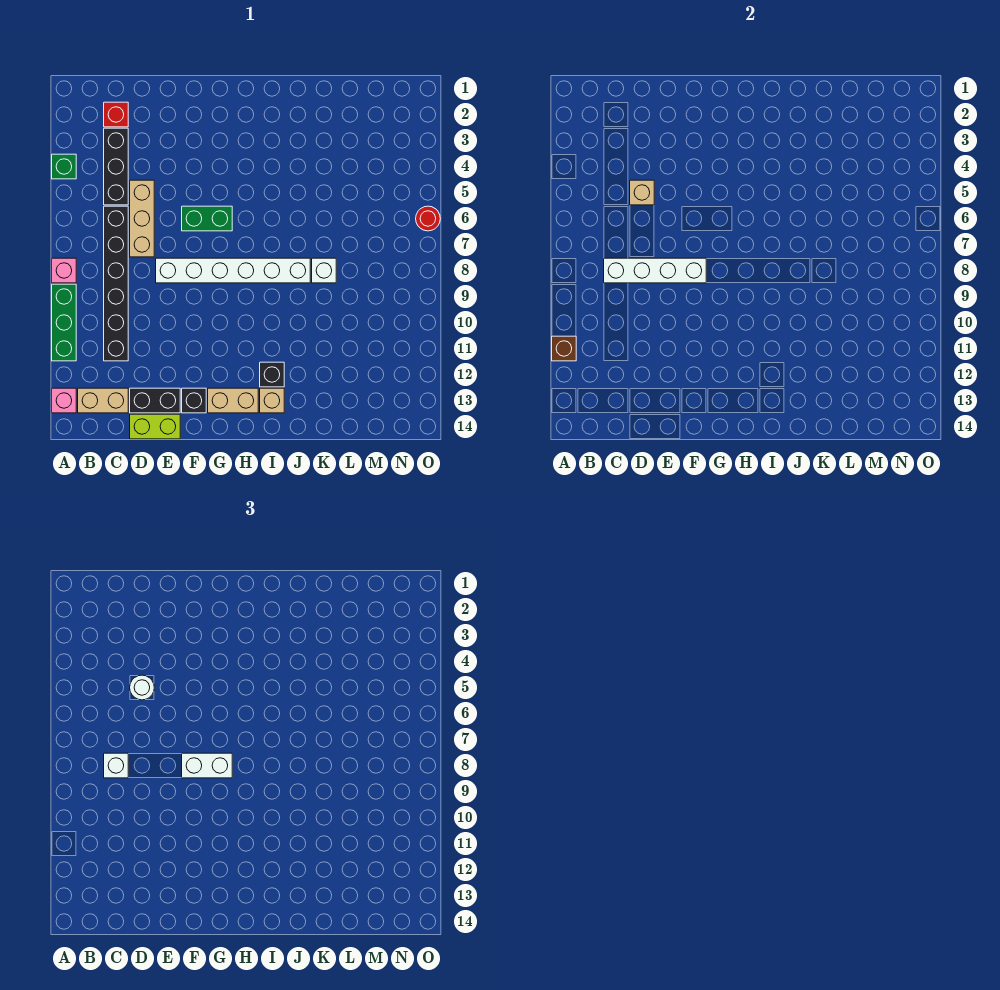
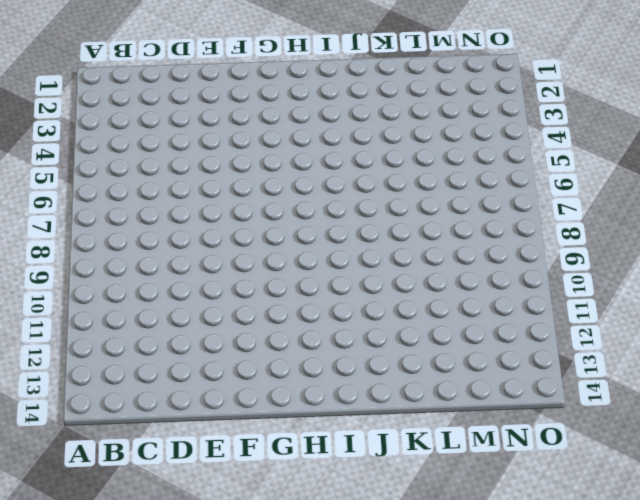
none -> green brick A4 level 1
none -> pink brick A8 level 1
none -> green brick A9:A11 level 1

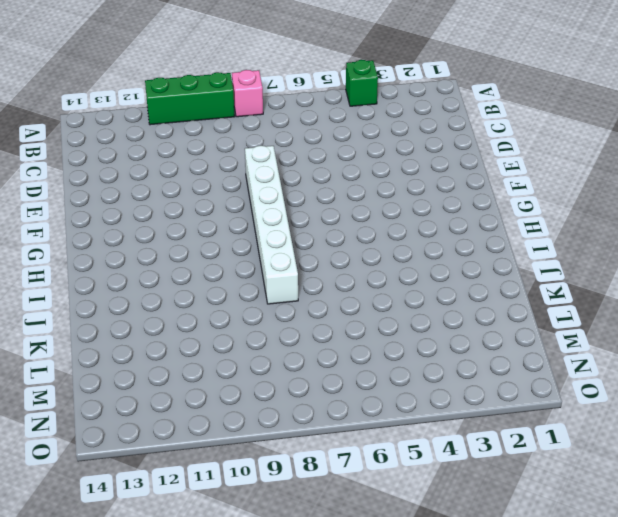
none -> pink brick A13 level 1
none -> tan brick B13:C13 level 1
none -> red brick C2 level 1

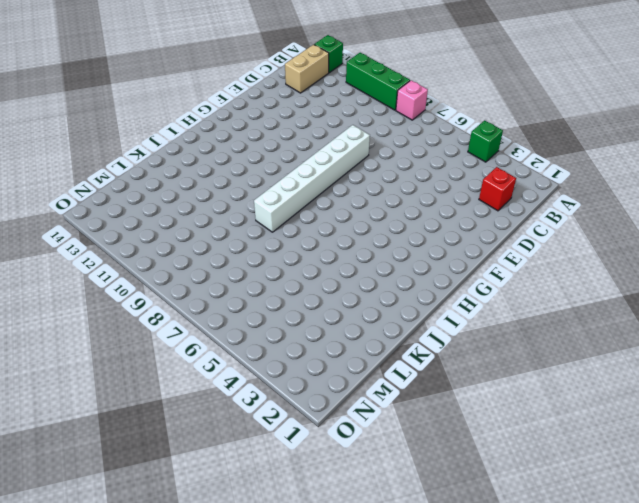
green brick A13 level 1 -> pink brick A13 level 1
none -> black brick C3:C5 level 1
none -> black brick C6:C11 level 1
none -> tan brick D5:D7 level 1

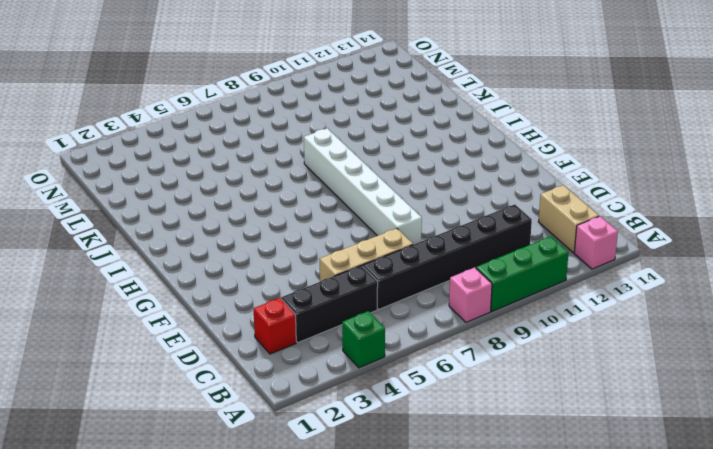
none -> black brick D13:E13 level 1
none -> lime brick D14:E14 level 1
none -> green brick F6:G6 level 1

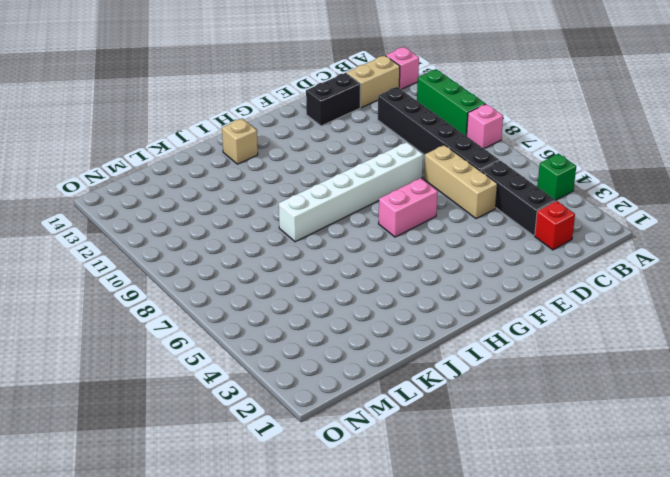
pink brick F6:G6 level 1 -> green brick F6:G6 level 1
none -> lime brick D14:E14 level 1
none -> black brick F13 level 1
none -> tan brick G13:H13 level 1

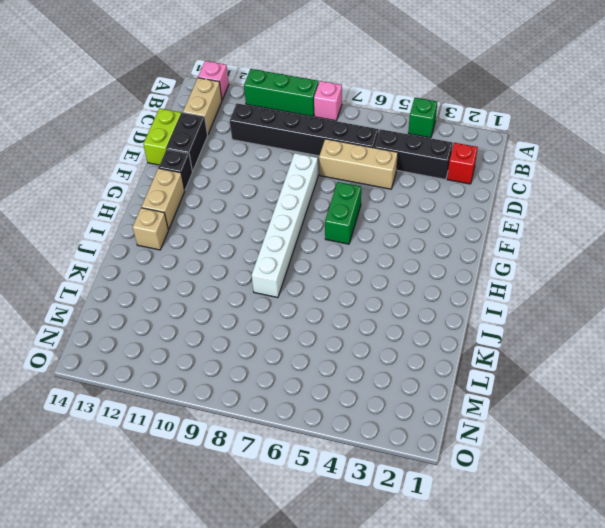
none -> black brick I12 level 1
none -> white brick K8 level 1
none -> red round brick O6 level 1

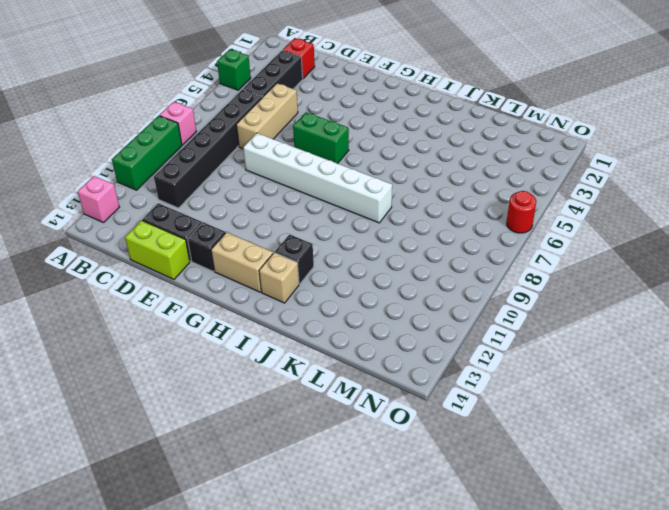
none -> tan brick B13:C13 level 1
none -> white brick K8 level 1
none -> brown brick A11 level 2

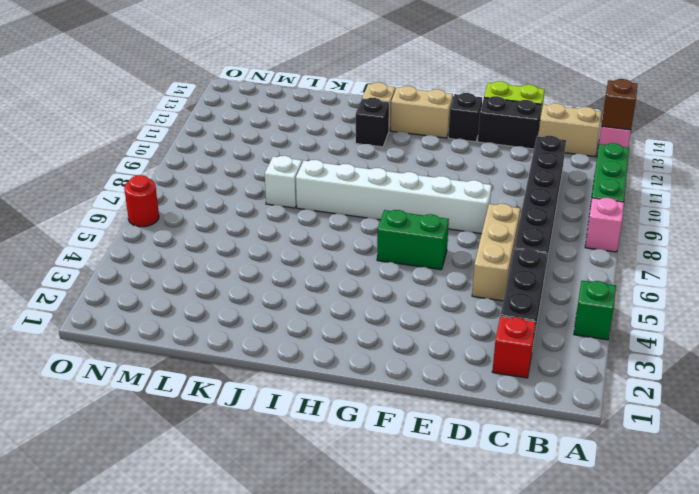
brown brick A13 level 2 -> brown brick A11 level 2
none -> white brick C8:F8 level 2
none -> tan brick D5 level 2
none -> white brick C8 level 3

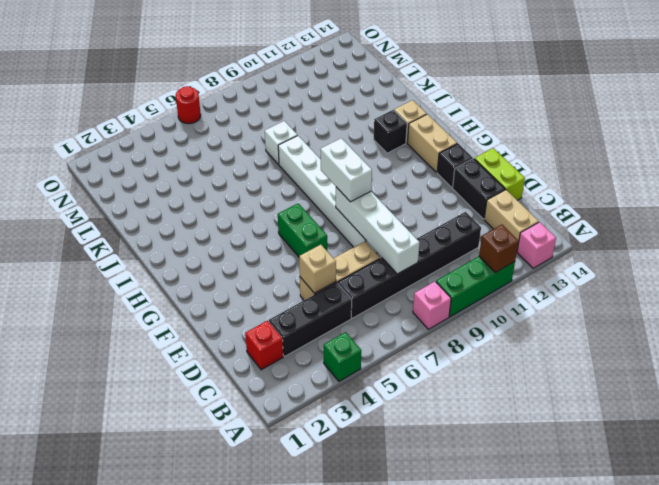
none -> white brick C8 level 3
none -> white round brick D5 level 3

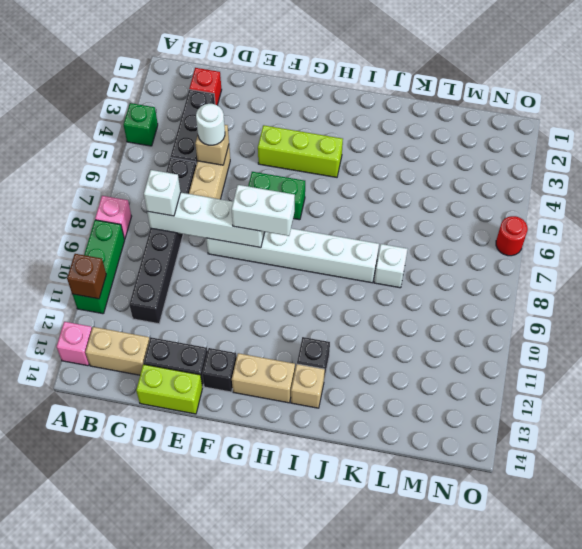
lime brick F4:H4 level 1 -> none

